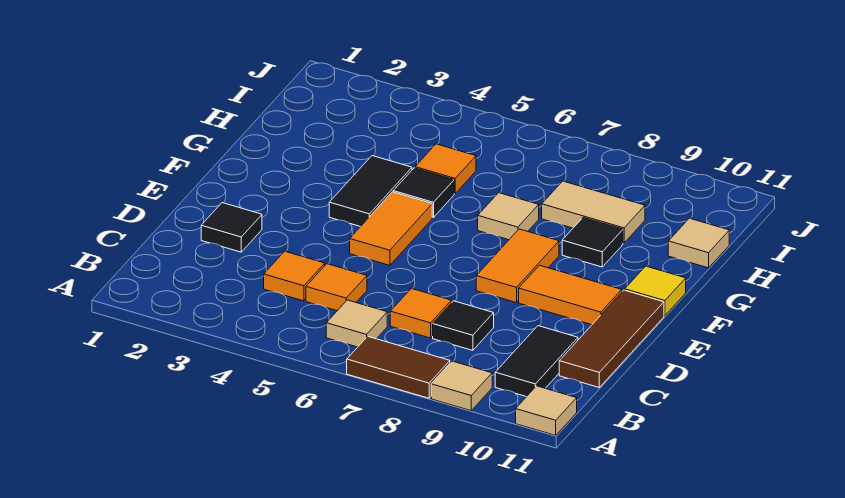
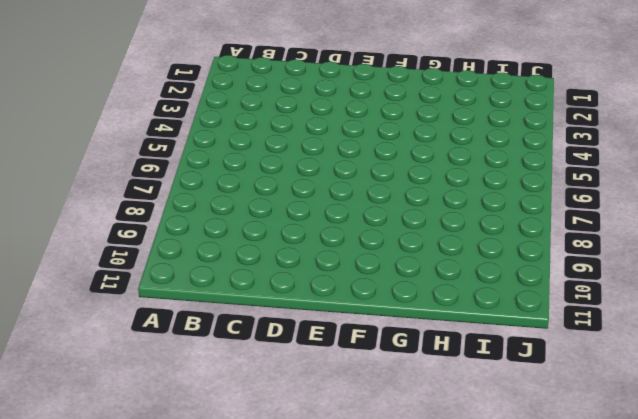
none -> brown tile A7:A8 level 1
none -> tan tile A9 level 1
none -> tan tile A11 level 1

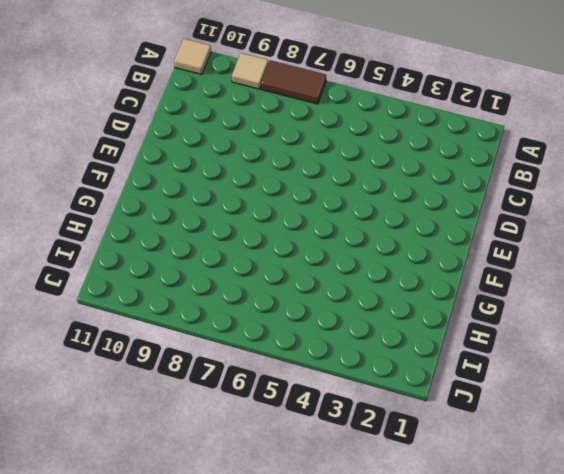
none -> tan tile B6 level 1
none -> black tile B10:C10 level 1
none -> orange tile C4 level 1

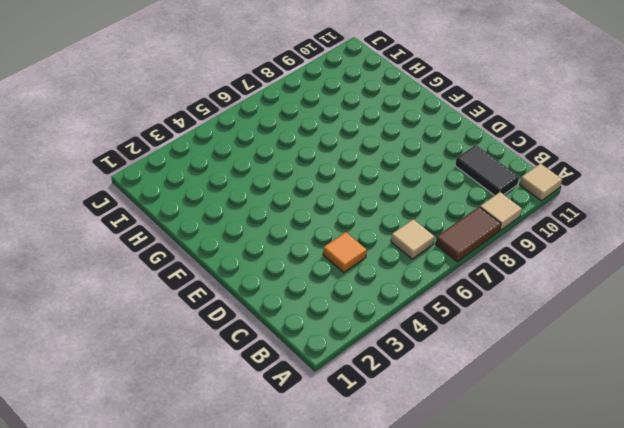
none -> orange tile C5 level 1
none -> orange tile C7 level 1
none -> black tile C8 level 1

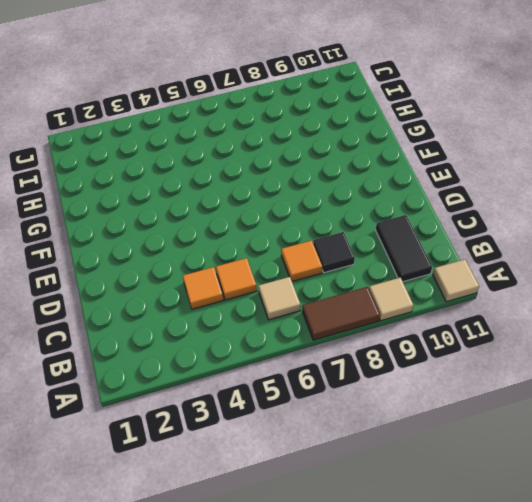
none -> brown tile C11:E11 level 1
none -> black tile D2 level 1
none -> orange tile E5:F5 level 1

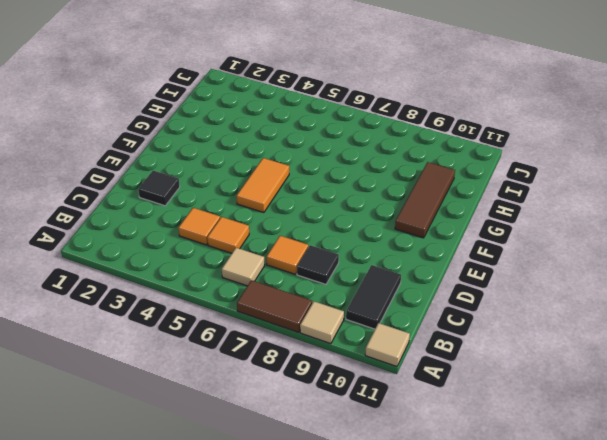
brown tile F10:H10 level 1 -> brown tile C11:E11 level 1
none -> orange tile E8:F8 level 1
none -> orange tile E9:E10 level 1
none -> black tile F4:G4 level 1

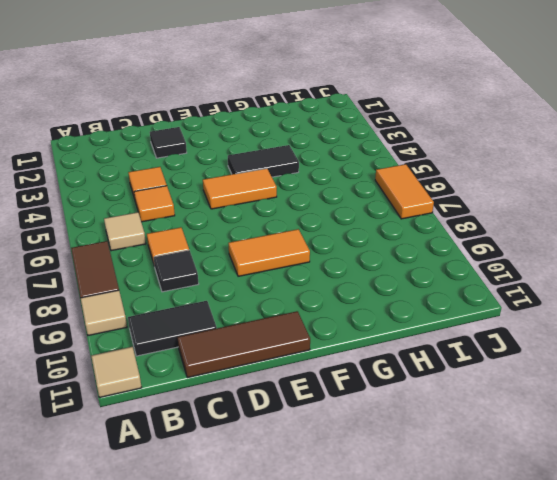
orange tile J6:J7 level 1 -> orange tile E9:E10 level 1
none -> yellow tile F11 level 1
none -> black tile G5 level 1
none -> tan tile G7 level 1

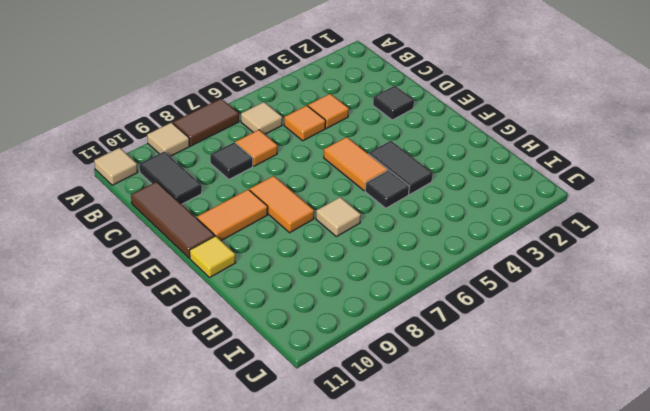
none -> black tile G9 level 1
none -> orange tile H5 level 1
none -> tan tile H8:H9 level 1

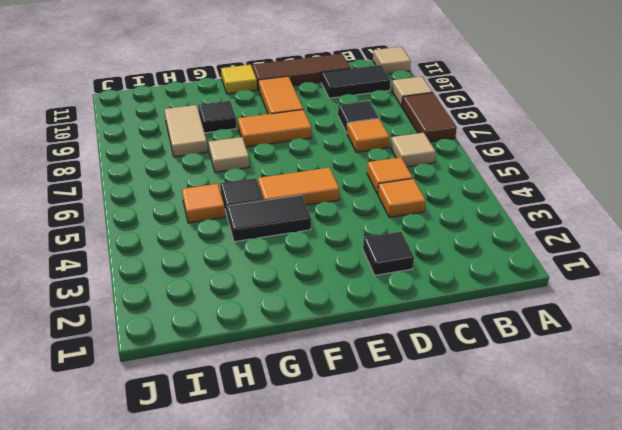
none -> tan tile H11 level 1

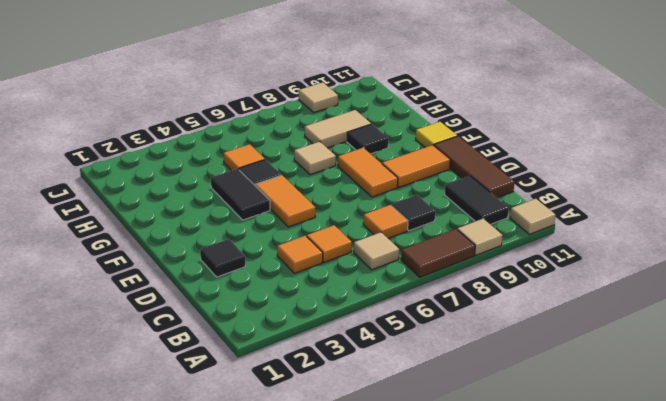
tan tile J9 level 1 -> tan tile H11 level 1

